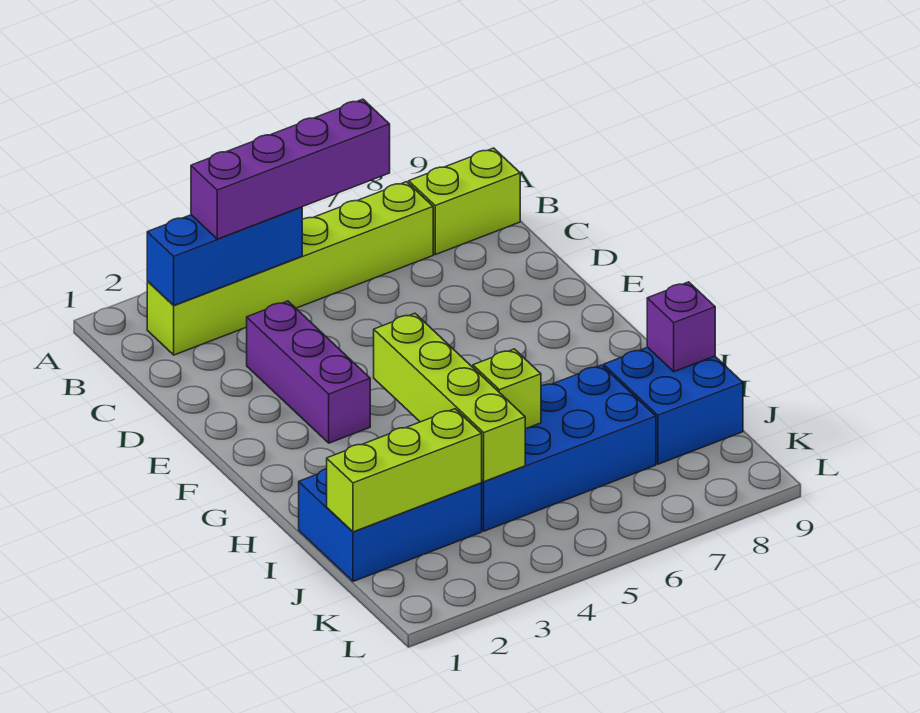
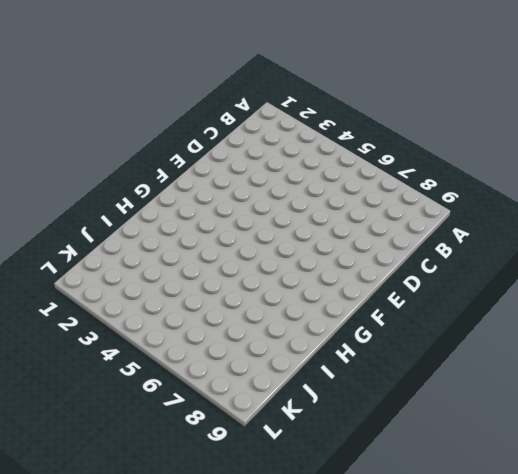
none -> lime brick B2:B7 level 1
none -> lime brick B8:B9 level 1
none -> purple brick D3:F3 level 1

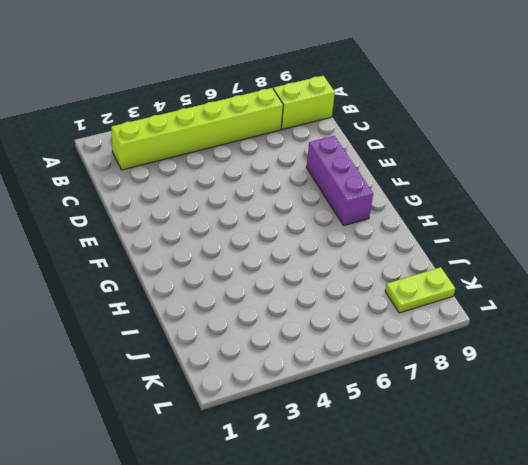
purple brick E8:G8 level 1 -> purple brick D3:F3 level 1
lime plate K8:K9 level 1 -> none
none -> blue brick I1:J3 level 1
none -> blue brick I4:J7 level 1
none -> blue brick I8:J9 level 1

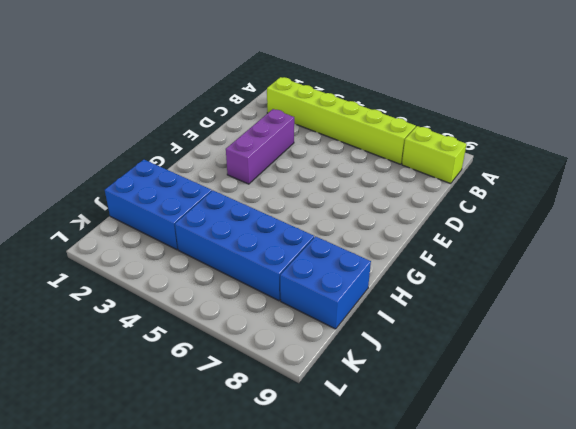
none -> blue brick B2:B4 level 2
none -> lime brick G4:J4 level 2
none -> lime brick I5 level 2

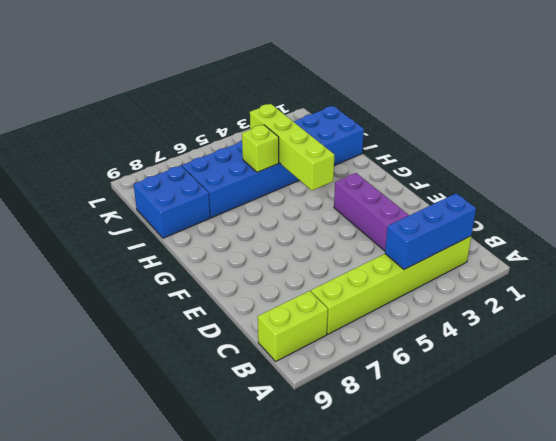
none -> purple brick I9 level 2
none -> lime brick J1:J3 level 2
none -> purple brick B3:B6 level 3

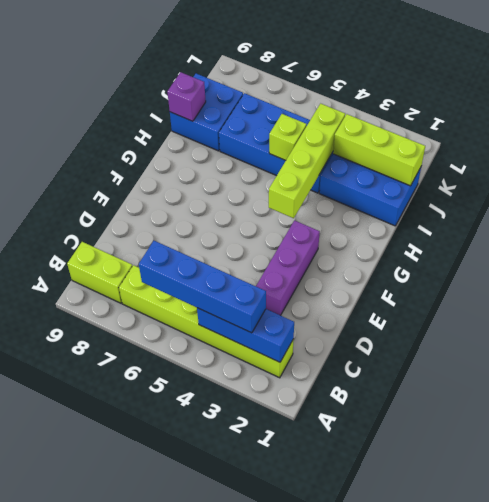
blue brick B3:B6 level 3 -> purple brick B3:B6 level 3

